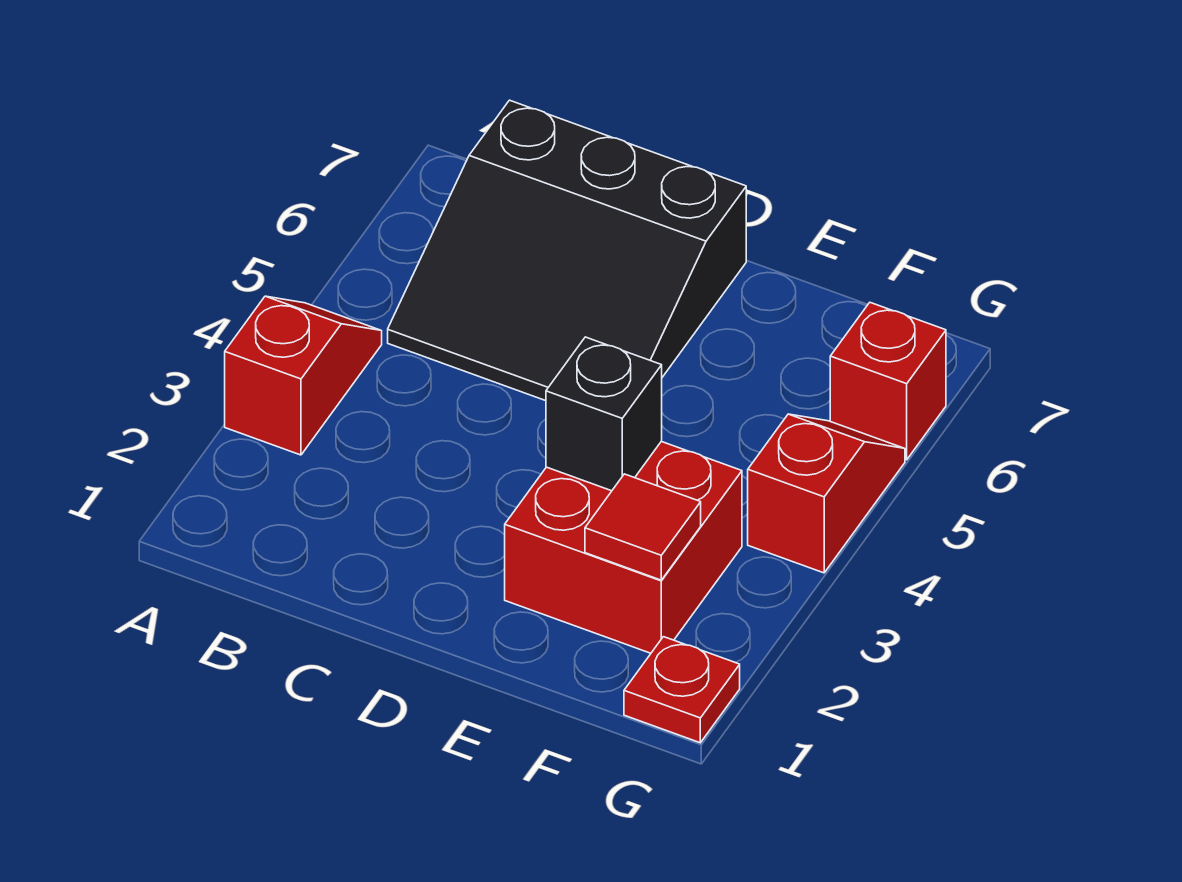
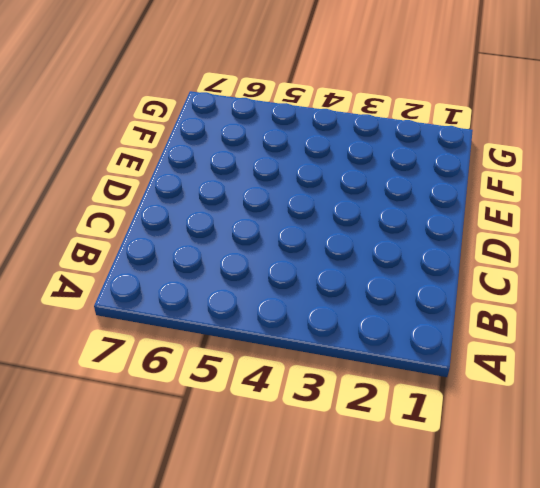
none -> red slope A3:A4 level 1 top 3
none -> black slope B5:D7 level 1 top 7

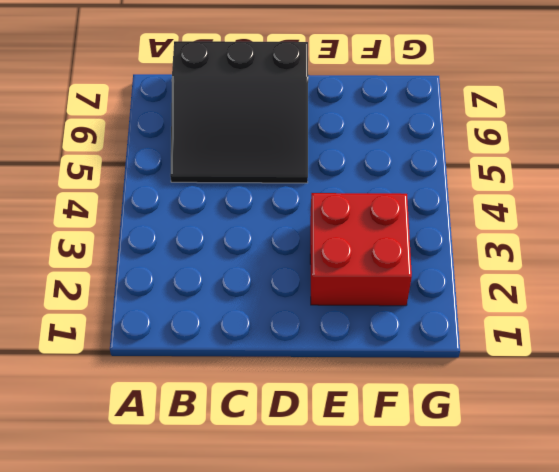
none -> red slope A3:A4 level 1 top 3
none -> red plate G1 level 1

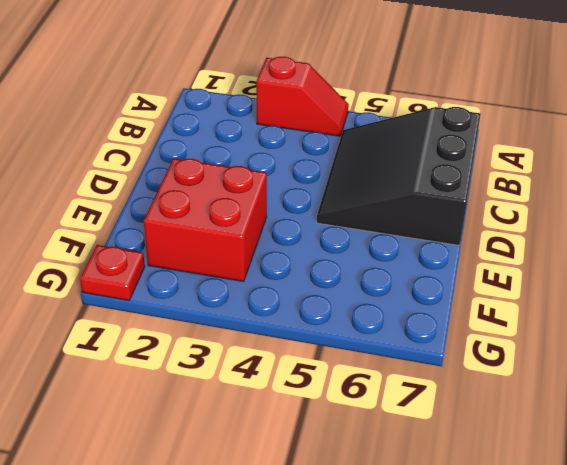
none -> red slope G4:G5 level 1 top 4
none -> red brick G6 level 1

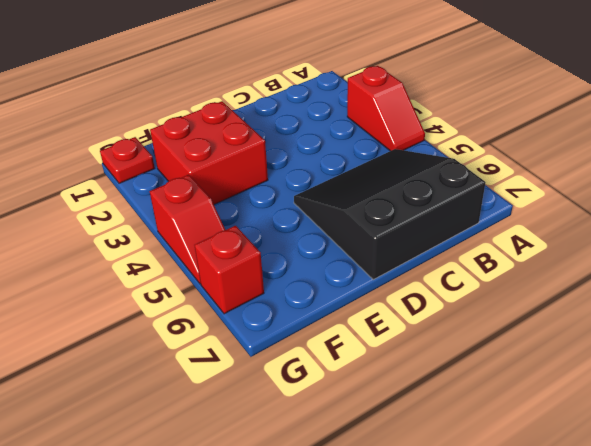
none -> black brick E3 level 2
none -> red tile F2 level 2

